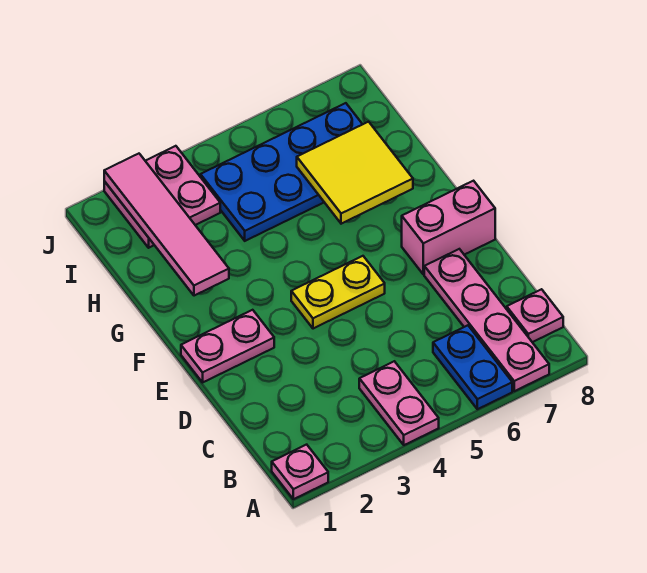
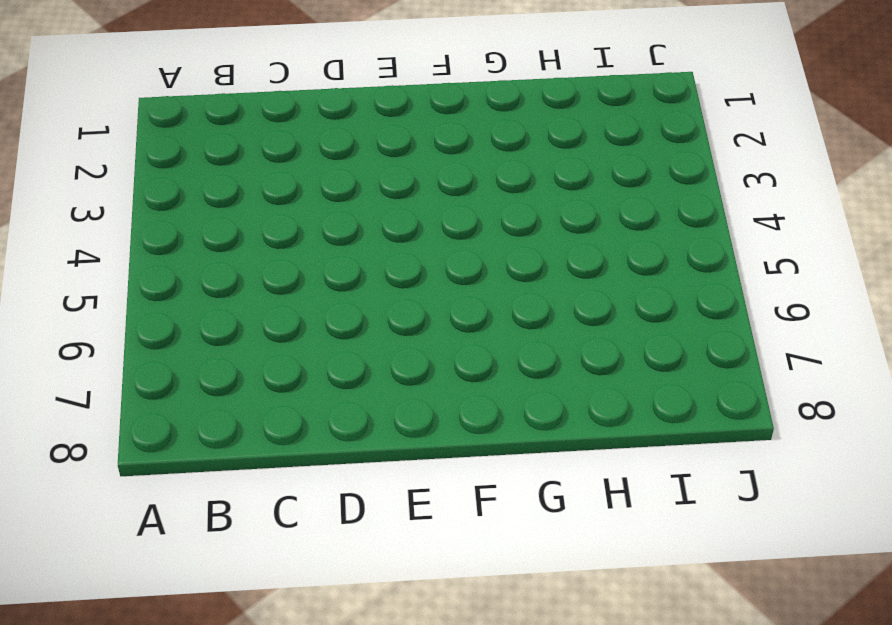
none -> pink plate A1 level 1
none -> pink plate A4:B4 level 1
none -> blue plate A6:B6 level 1

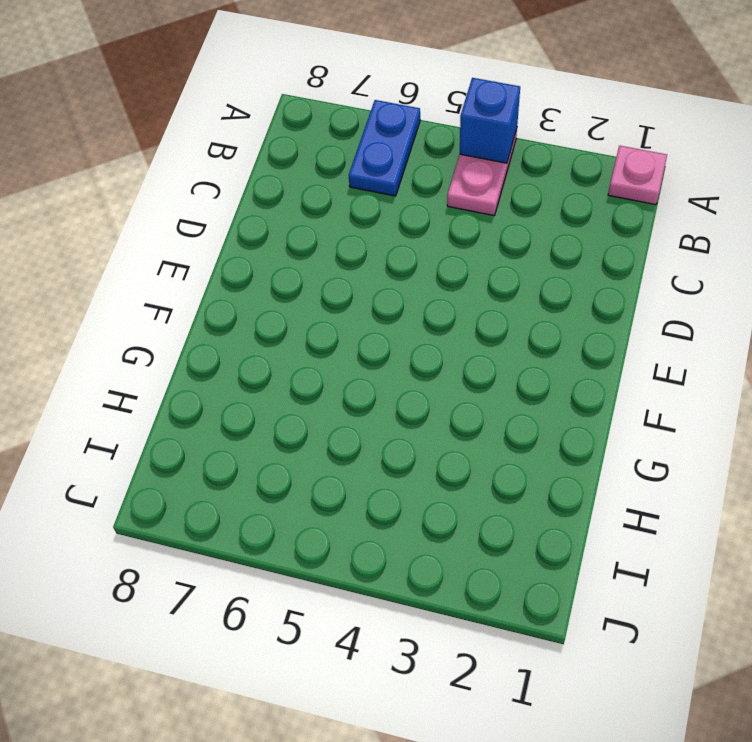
blue brick A4 level 2 -> none
none -> pink plate A7:D7 level 1
none -> pink plate B8 level 1
none -> pink plate E1:E2 level 1

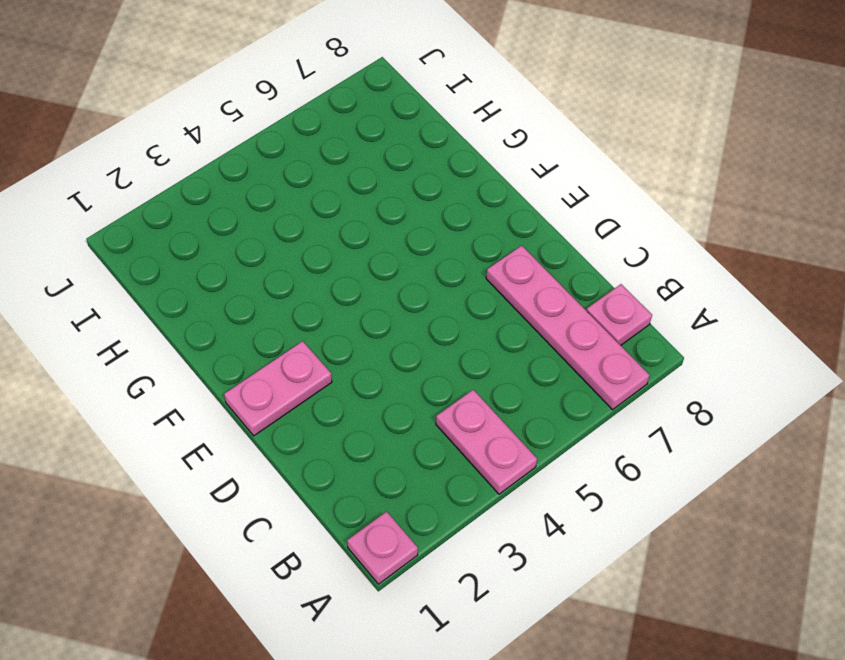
none -> blue plate A6:B6 level 1
none -> yellow plate E4:E5 level 1
none -> pink brick E7:E8 level 1

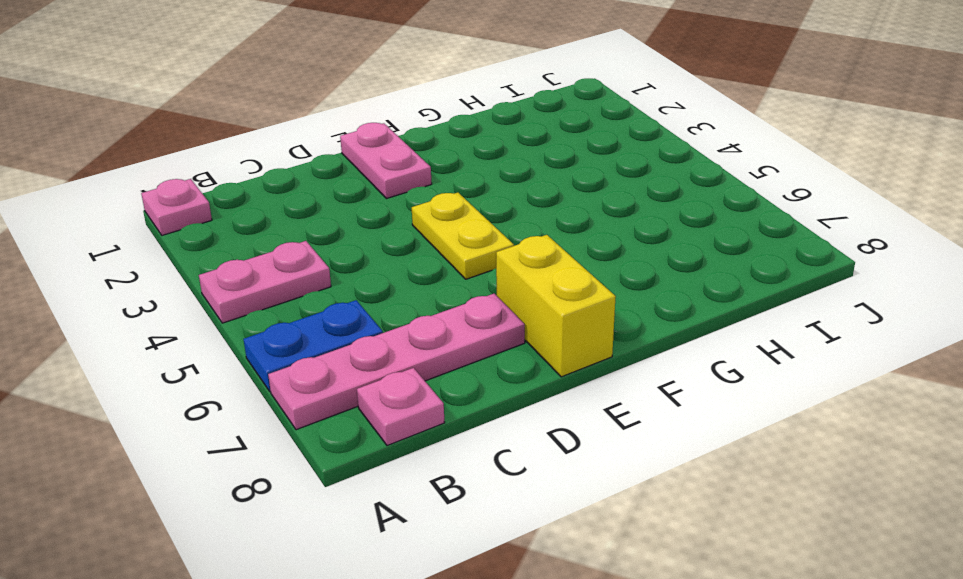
yellow brick E7:E8 level 1 -> pink brick E7:E8 level 1
none -> blue plate H4:I7 level 1
none -> pink plate I2:J3 level 1
none -> pink tile G2:J2 level 2

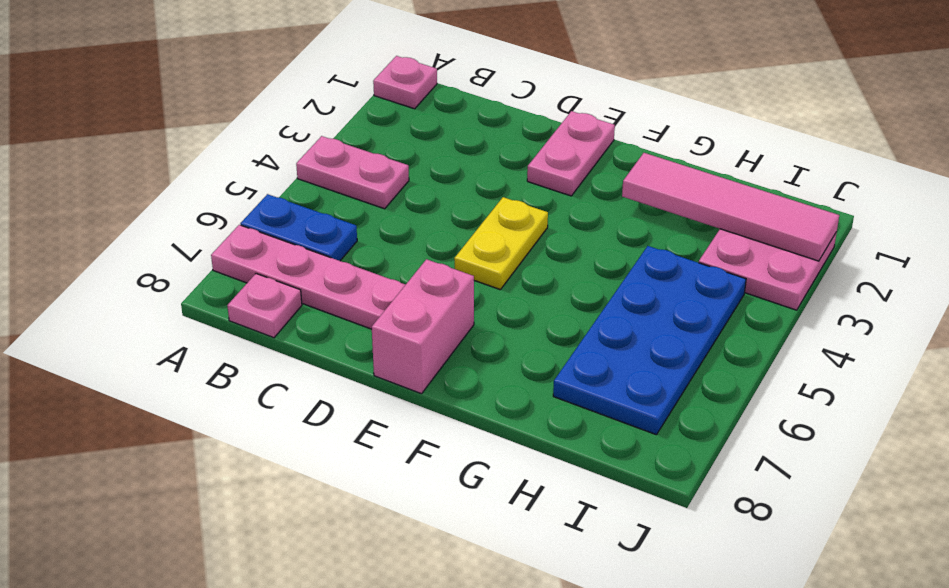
none -> yellow tile G6:H7 level 2

